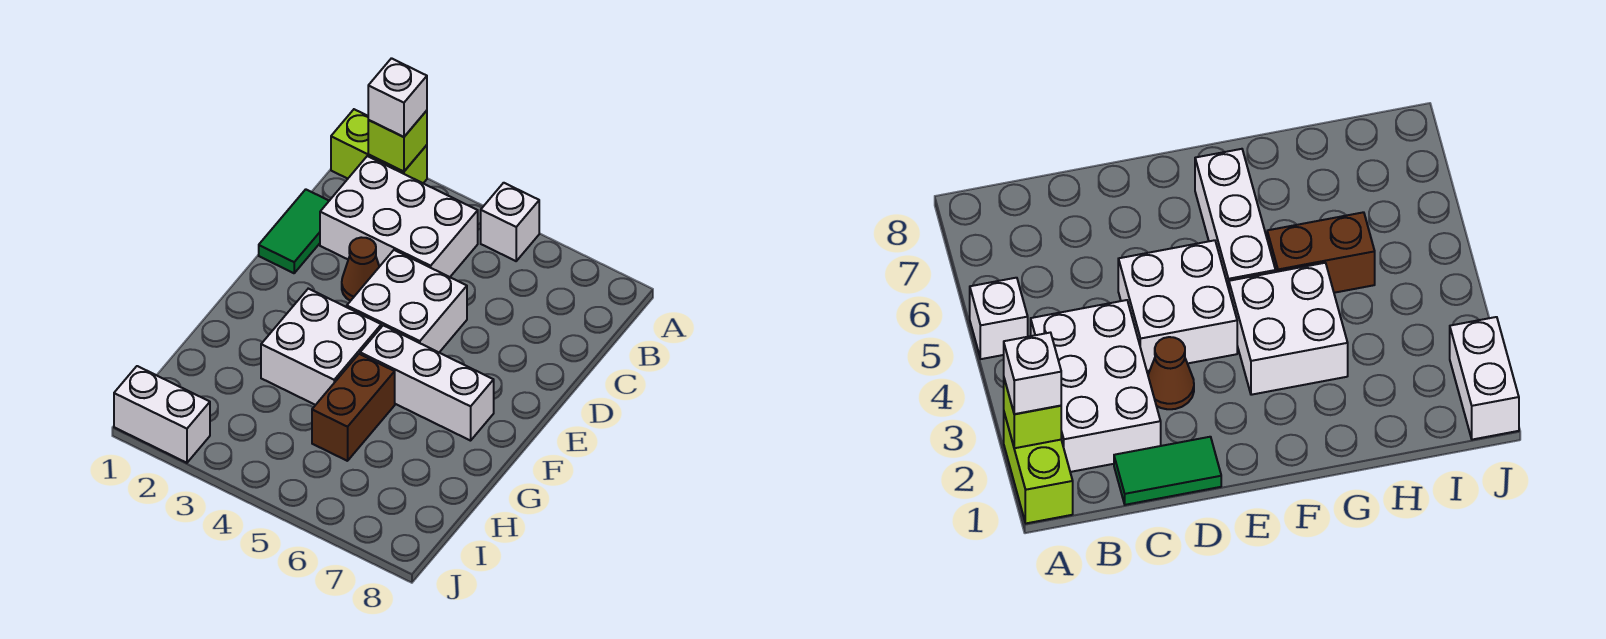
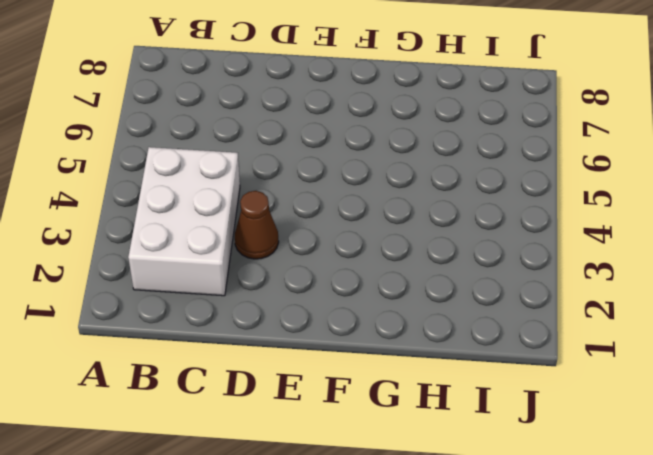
none -> lime brick A1:A2 level 1
none -> white brick A5 level 1
none -> green tile C1:D1 level 1

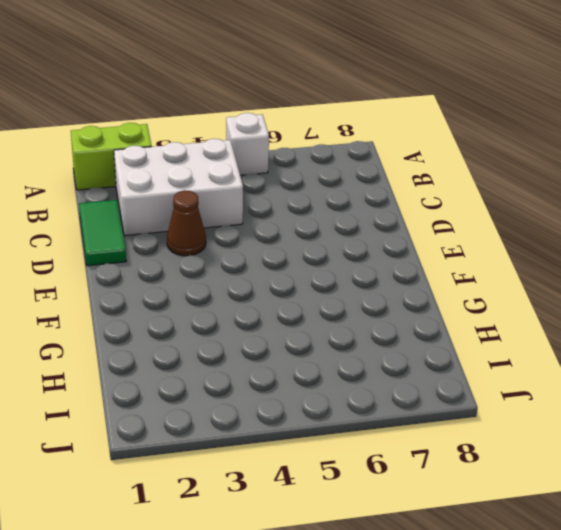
none -> white brick D4:E5 level 1
none -> white brick F3:G4 level 1
none -> white brick F5:F7 level 1

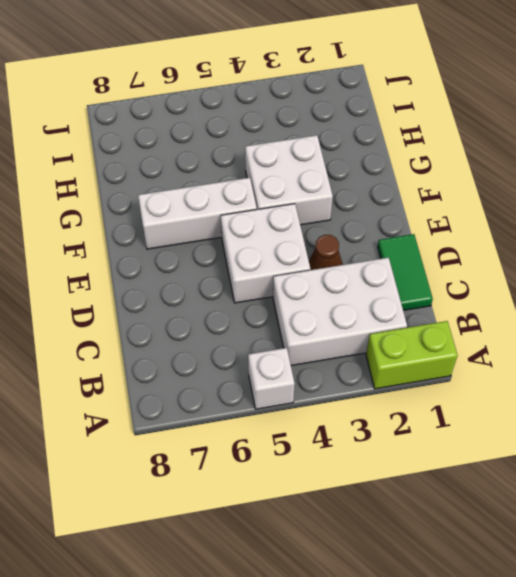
none -> brown brick G5:H5 level 1
none -> white brick J1:J2 level 1
none -> lime brick A2 level 2

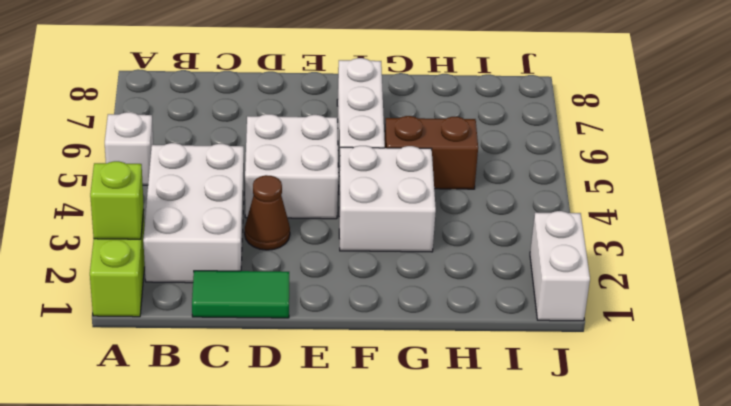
none -> white brick A2 level 3

